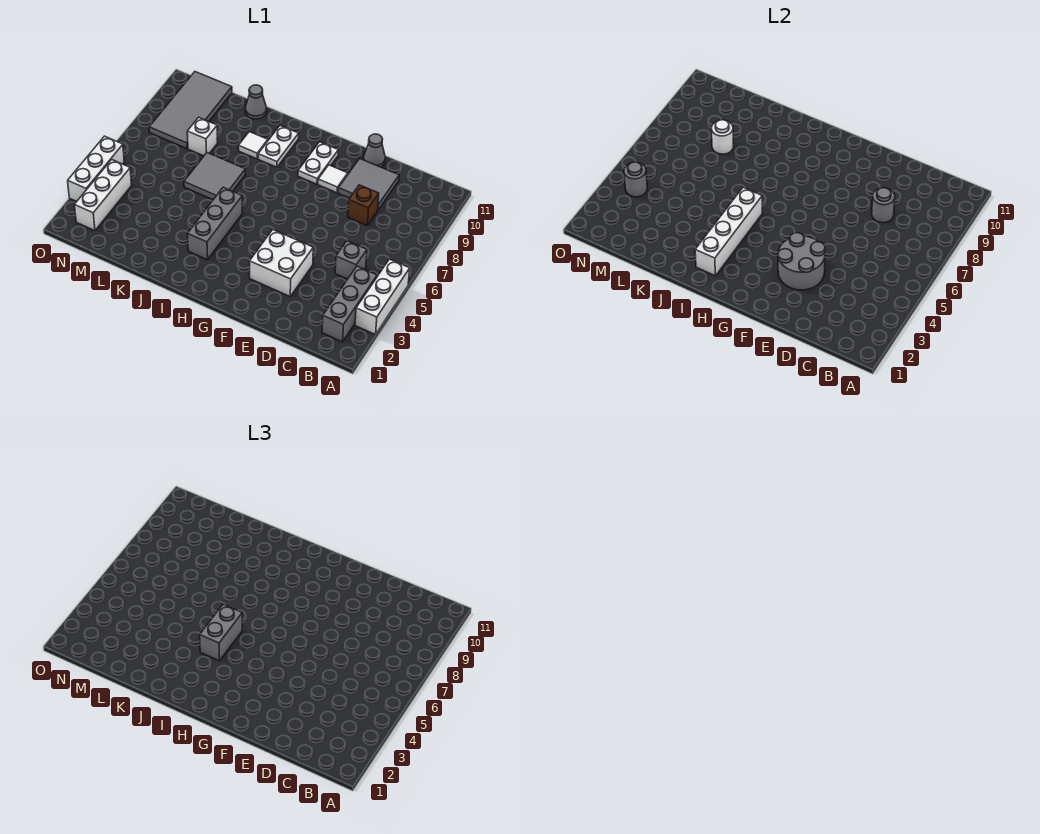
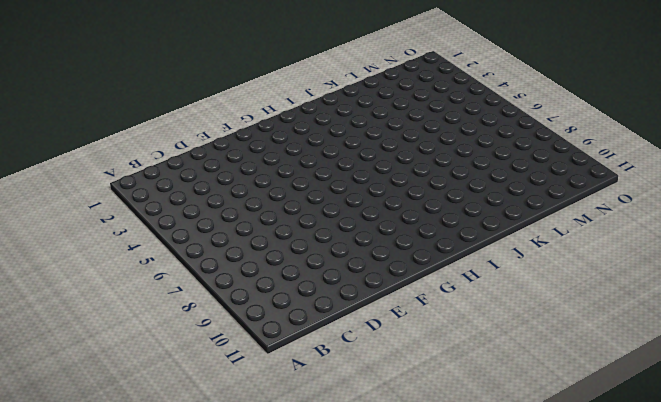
none -> white brick A3:A5 level 1
none -> grey brick B2:B4 level 1
none -> grey brick C5 level 1

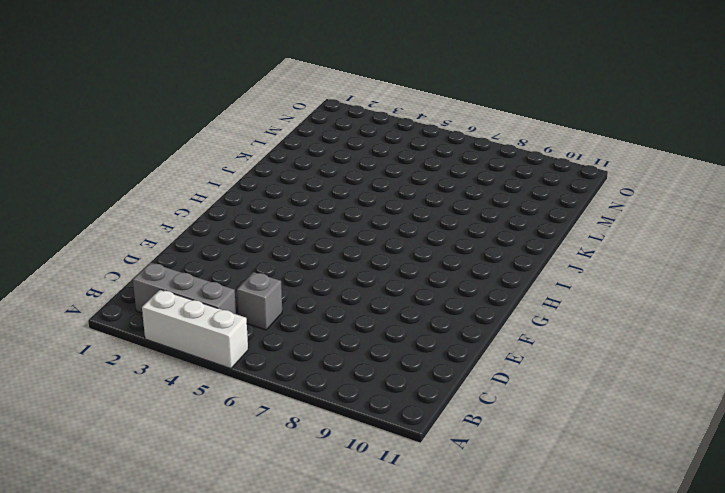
none -> brown brick D8 level 1
none -> grey tile D9:E10 level 1
none -> white brick E3:F4 level 1

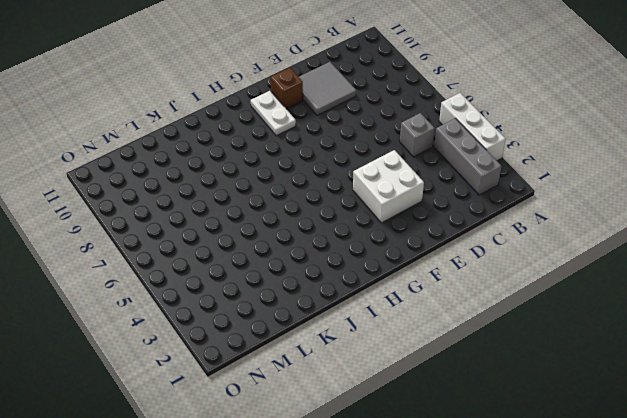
brown brick F10 level 1 -> brown brick D8 level 1
none -> grey cone E11 level 1
none -> white tile F9 level 1
none -> grey brick I3:I5 level 1

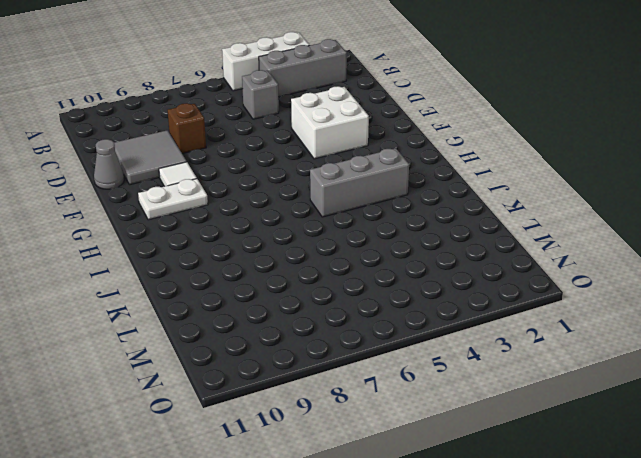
none -> white plate I9:I10 level 1
none -> grey tile J6:K7 level 1
none -> white tile J9 level 1

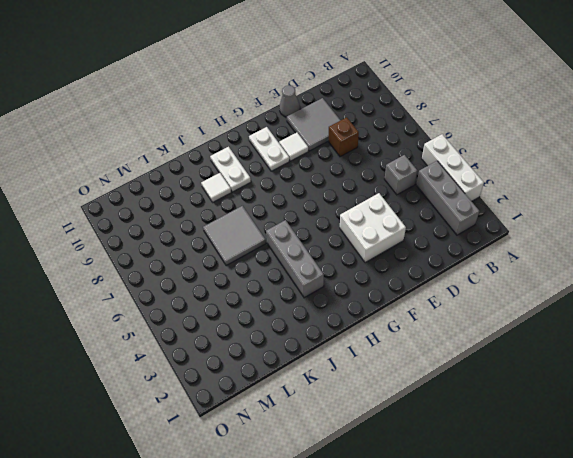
none -> grey cone K11 level 1
none -> white brick L8 level 1
none -> grey tile M8:N11 level 1

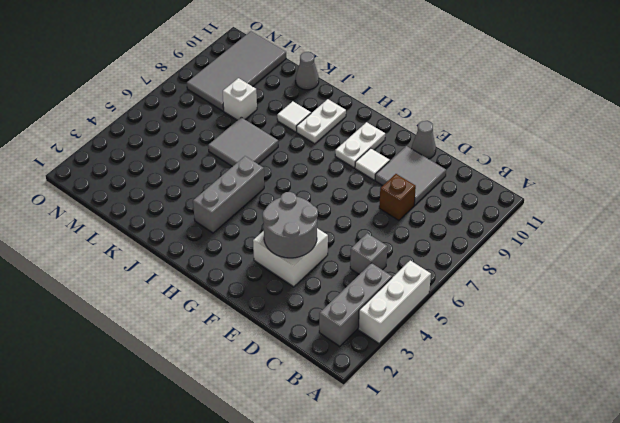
none -> white brick N2:N4 level 1
none -> white brick O3:O5 level 1
none -> grey round brick D8 level 2

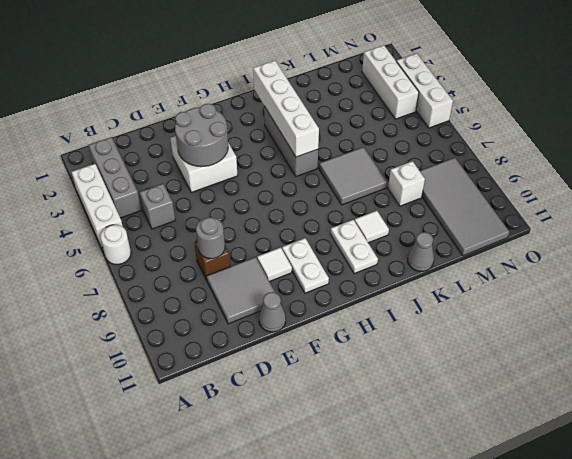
white round brick A6 level 1 -> white round brick L8 level 2
none -> grey round brick N4 level 2
none -> grey brick I4:I5 level 3

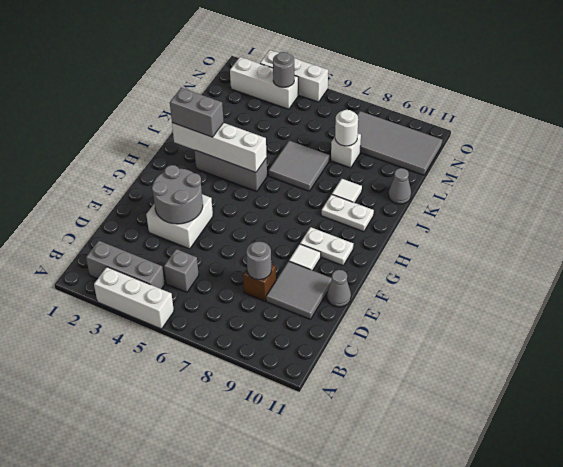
grey brick I2:I3 level 3 -> grey brick I4:I5 level 3

